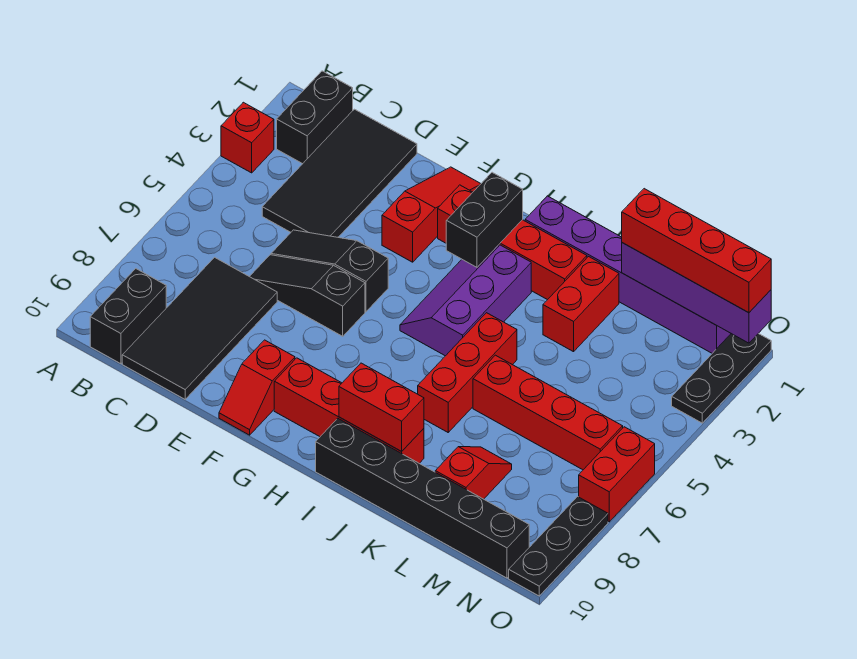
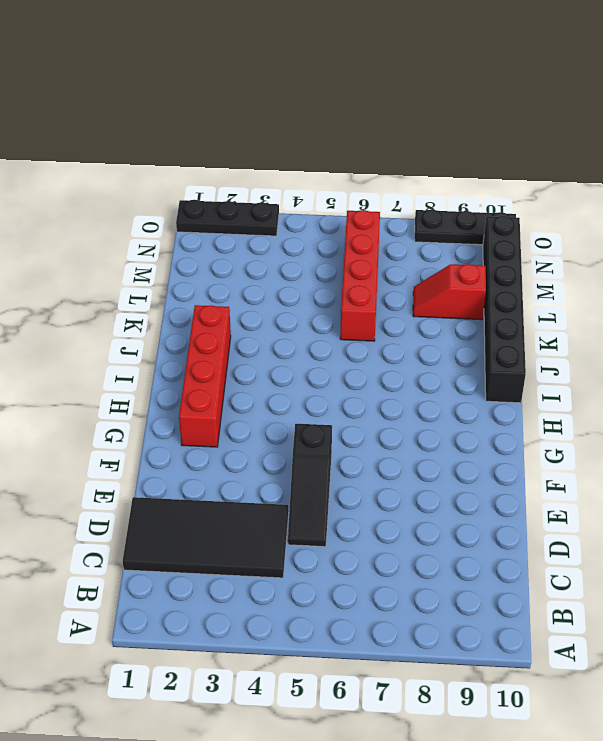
none -> red brick A3 level 1
none -> black brick B1:B2 level 1
none -> black brick B9:B10 level 1

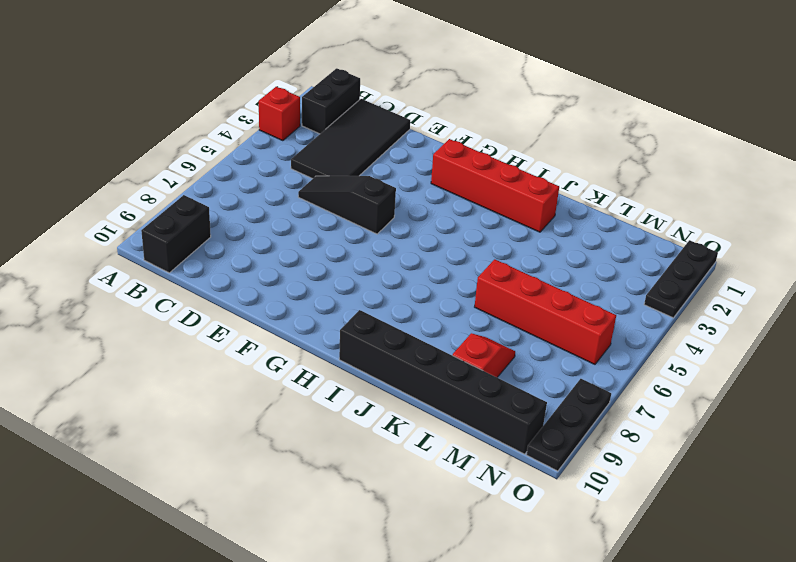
none -> black tile C7:D10 level 1
none -> black slope D6:F6 level 1 top F
none -> red slope F1:F3 level 1 top 3

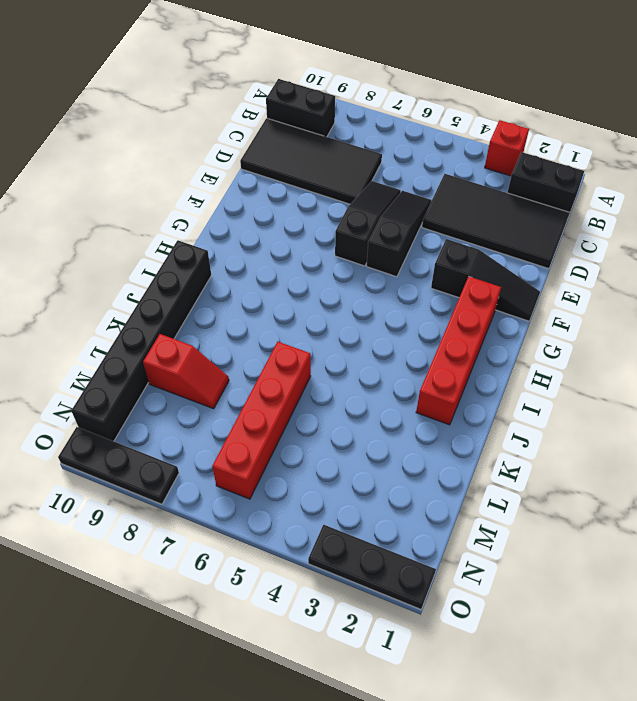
black slope F1:F3 level 1 top 3 -> red slope F1:F3 level 1 top 3
none -> red slope F9:F10 level 1 top 9
none -> red brick G9:J9 level 1
none -> purple slope H3:I5 level 1 top I

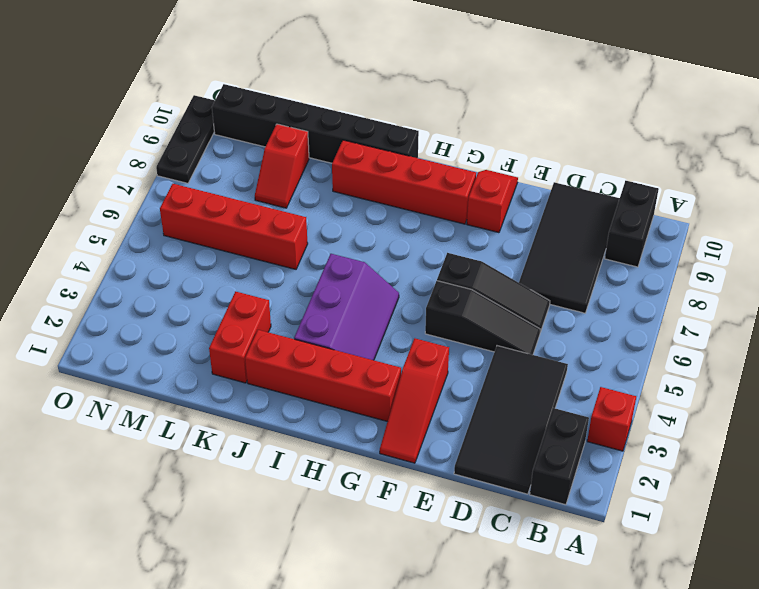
none -> purple brick I1:N1 level 1
none -> red brick J5:J7 level 1
none -> black plate O1:O3 level 1

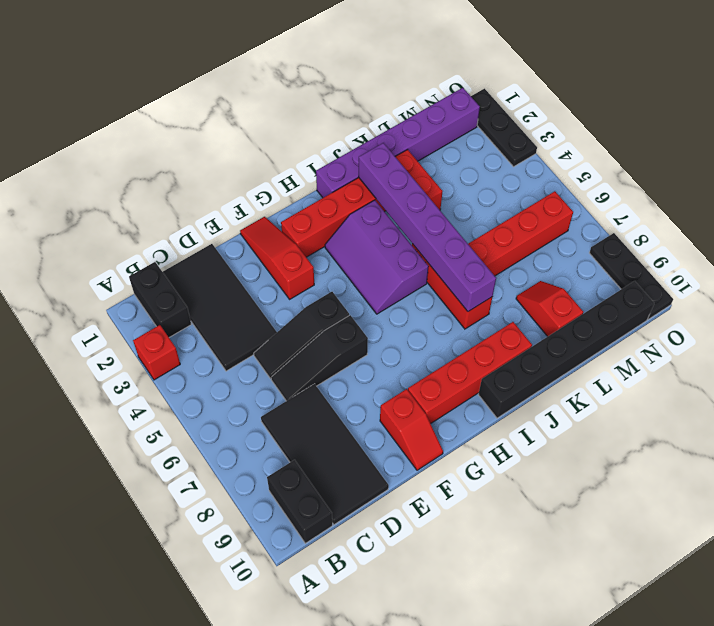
purple brick J2:J7 level 2 -> none
none -> red brick O6:O7 level 1
none -> black brick H2:H3 level 2
none -> red brick I9:J9 level 2

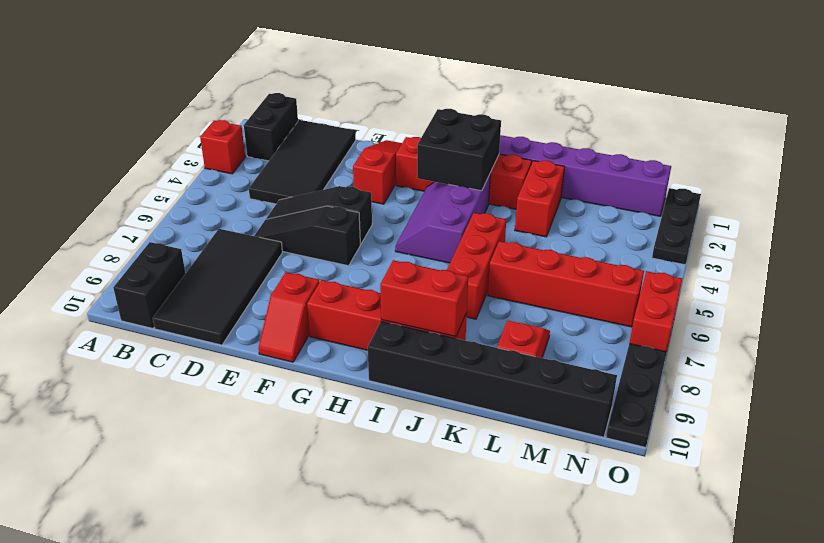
black brick H2:I3 level 2 -> black brick H2:H3 level 2
none -> purple brick L1:O1 level 2
none -> red brick L1:O1 level 3

